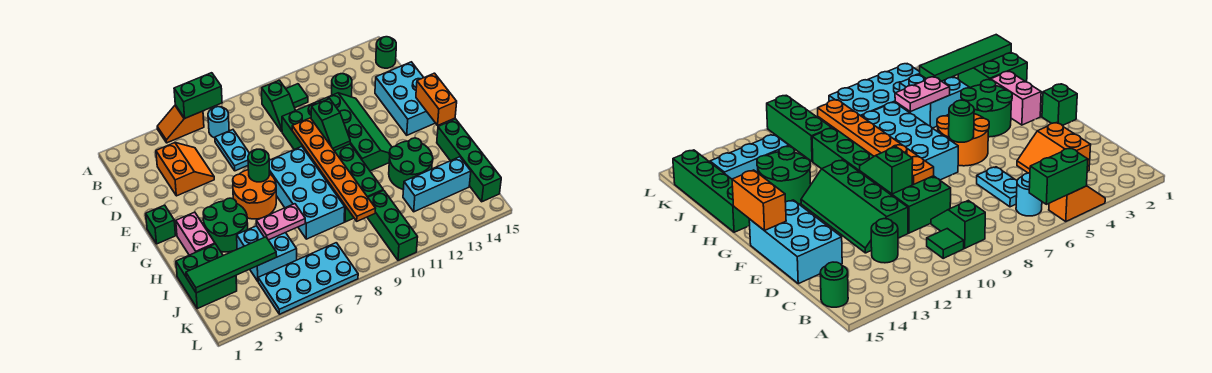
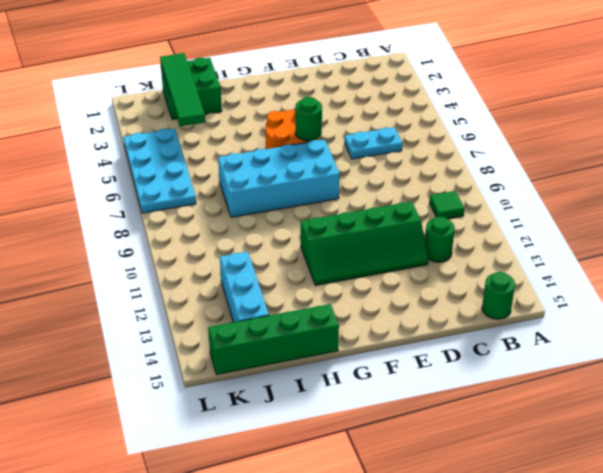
none -> orange slope A4:A5 level 1 top 5
none -> cyan round brick B6 level 1
none -> green slope B9:C9 level 1 top B
none -> orange slope C3:D4 level 1 top 3

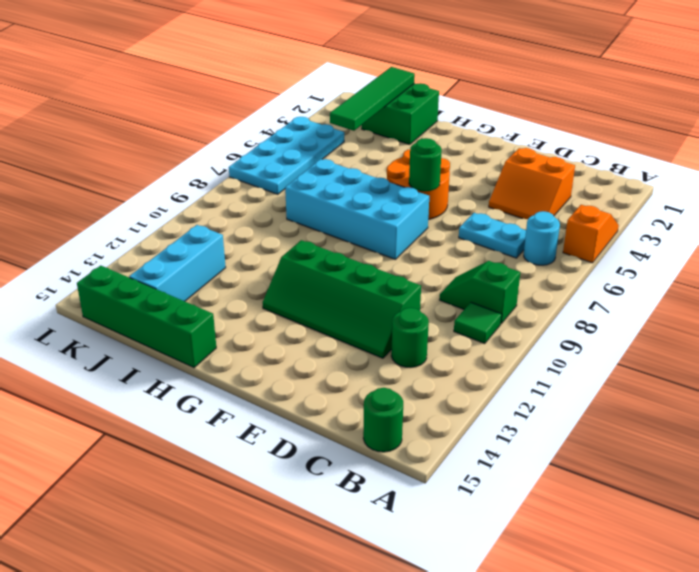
none -> green brick D9:I10 level 1
none -> cyan brick D14:F15 level 1
none -> green brick F1 level 1
none -> pink brick G2:H2 level 1

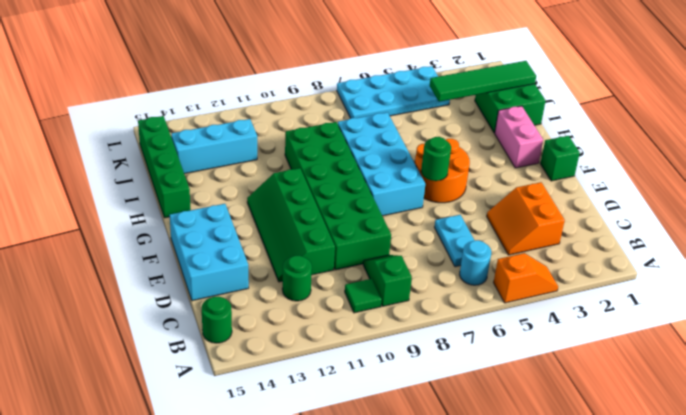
none -> green round brick G3:H4 level 1
none -> green round brick H12:I13 level 1
none -> cyan brick I4:J5 level 1
none -> green brick J10:L10 level 1

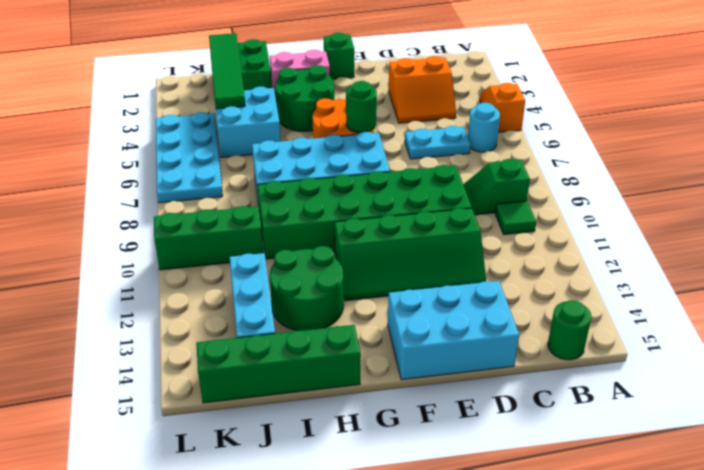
none -> green round brick C12 level 1
none -> green brick A5:A6 level 2
none -> orange plate E9:J9 level 2
none -> green slope E10:F10 level 2 top E

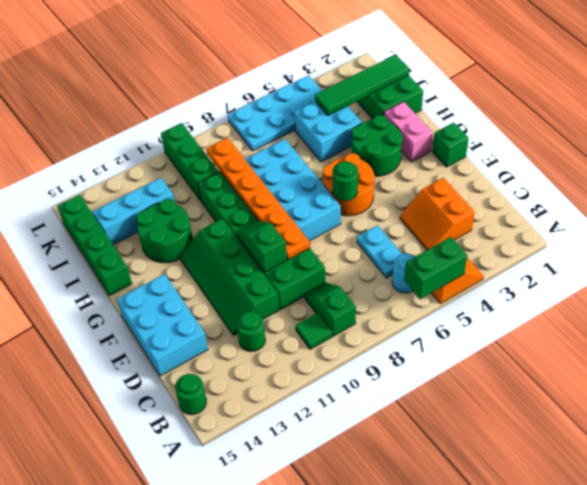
none -> orange brick F15:G15 level 2
none -> pink plate I5:I6 level 2

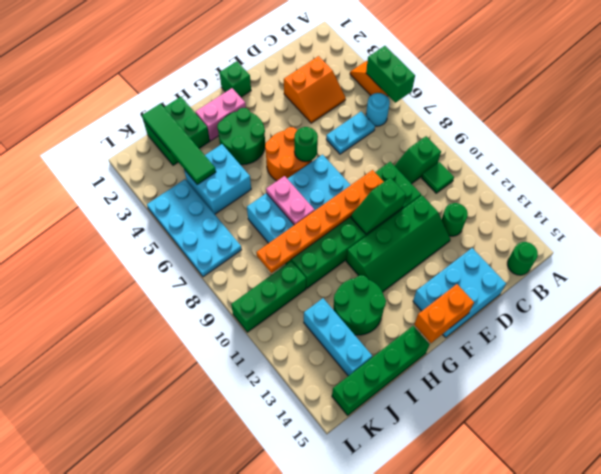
pink plate H7:H8 level 2 -> pink plate I5:I6 level 2

